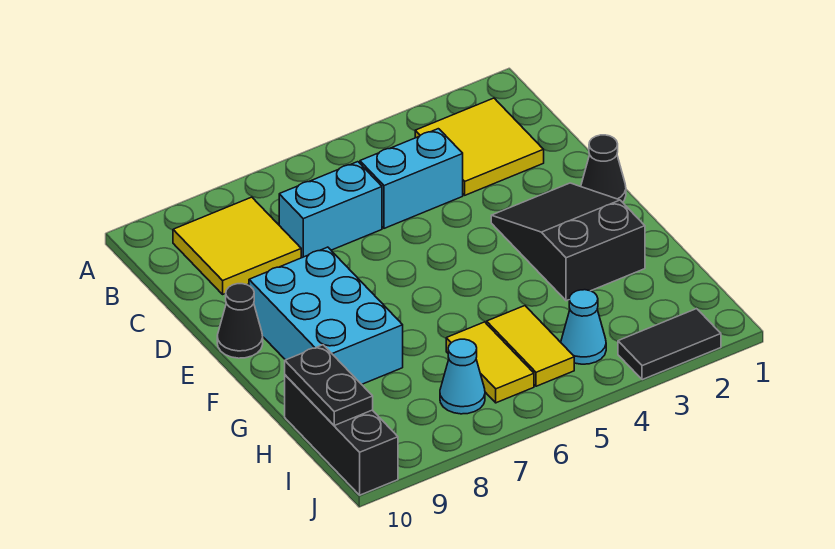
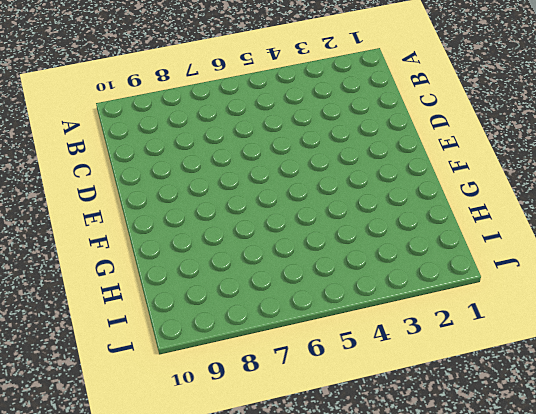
none -> yellow tile B2:C3 level 1
none -> yellow tile B8:C9 level 1
none -> cyan brick C4:C5 level 1

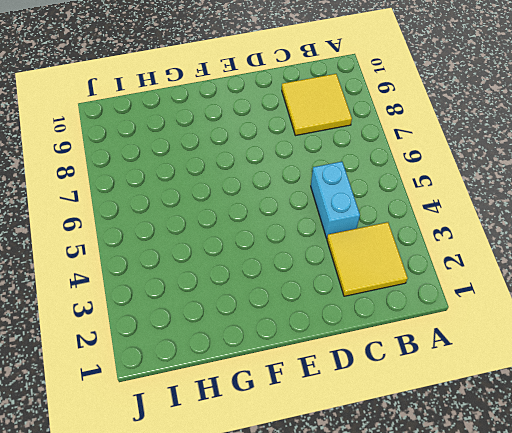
none -> cyan brick C6:C7 level 1
none -> black cone E1 level 1
none -> black slope E2:G3 level 1 top G

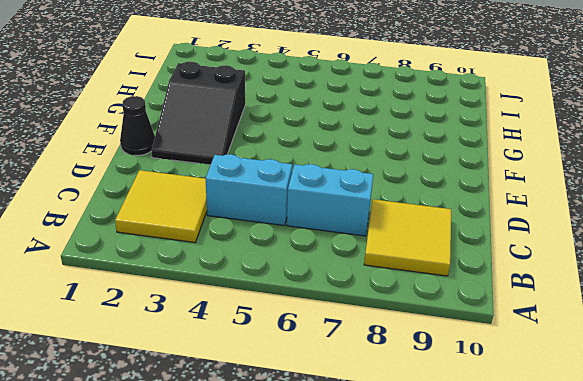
none -> cyan brick E8:G9 level 1
none -> black cone E10 level 1
none -> yellow tile H5:I5 level 1

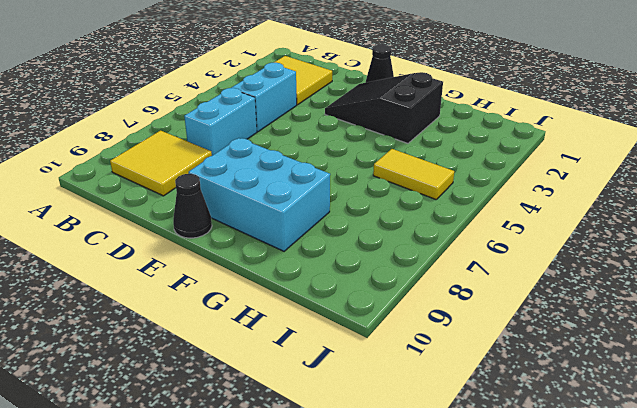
none -> yellow tile H6:I6 level 1
none -> black brick H10:J10 level 1
none -> cyan cone I4 level 1

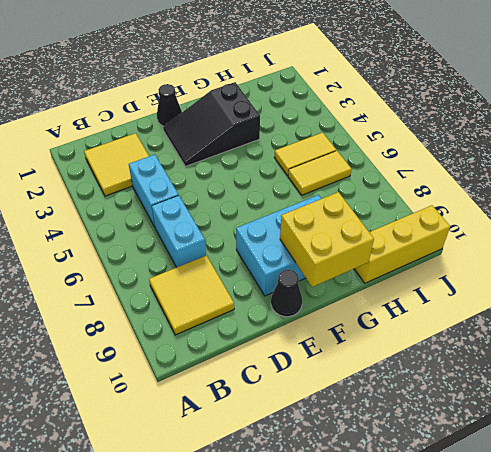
yellow brick F9:G10 level 2 -> none
yellow brick H10:J10 level 1 -> black brick H10:J10 level 1
none -> cyan cone I4 level 1
none -> cyan cone I7 level 1
none -> black tile J2:J3 level 1

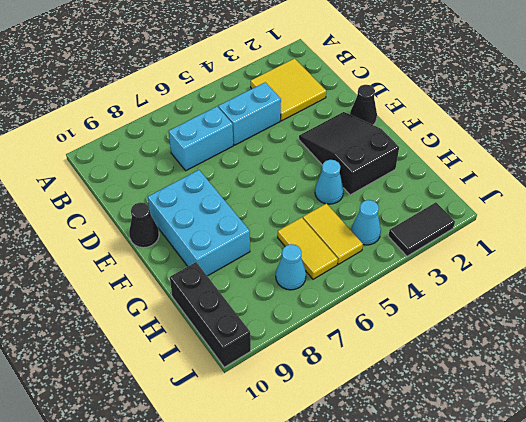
cyan cone G4 level 1 -> none
none -> yellow tile B8:C9 level 1
none -> black plate H10:I10 level 2

